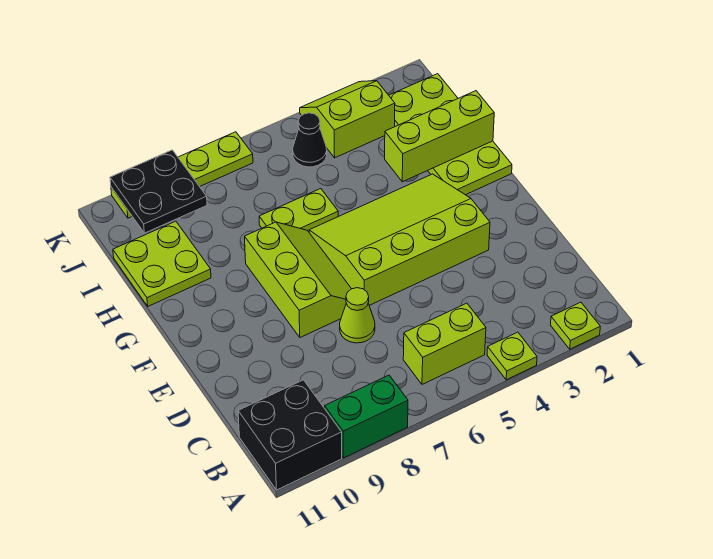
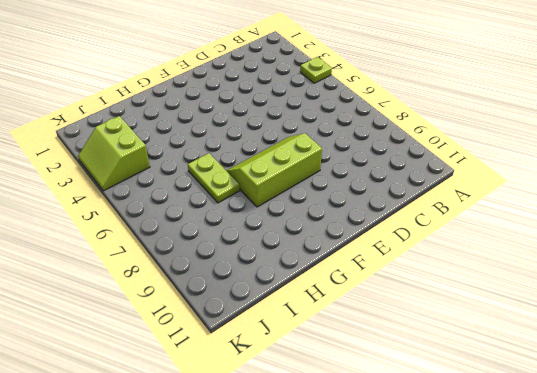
none -> lime plate A2 level 1
none -> green brick A8:A9 level 1
none -> black brick A10:B11 level 1

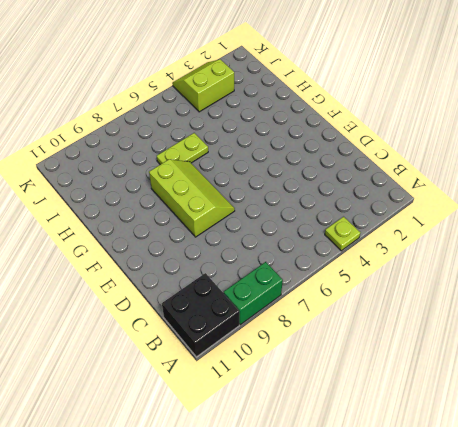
none -> lime plate A2 level 1
none -> lime brick B5:B6 level 1
none -> lime cone D7 level 1

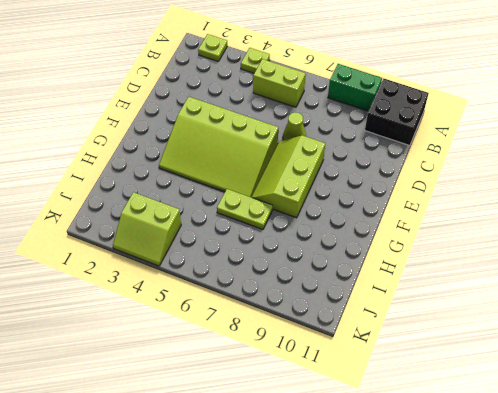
none -> lime plate G1:J2 level 1
none -> lime plate H10:I11 level 1
none -> black cone J5 level 1

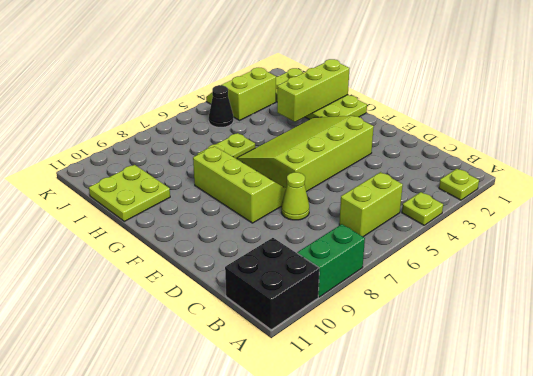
none -> lime plate K7:K10 level 1
none -> black plate J9:K10 level 2

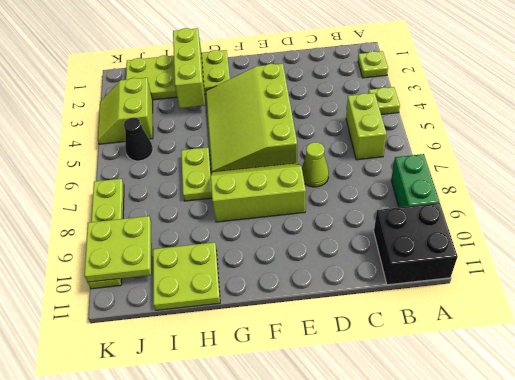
lime plate J9:K10 level 2 -> black plate J9:K10 level 2

